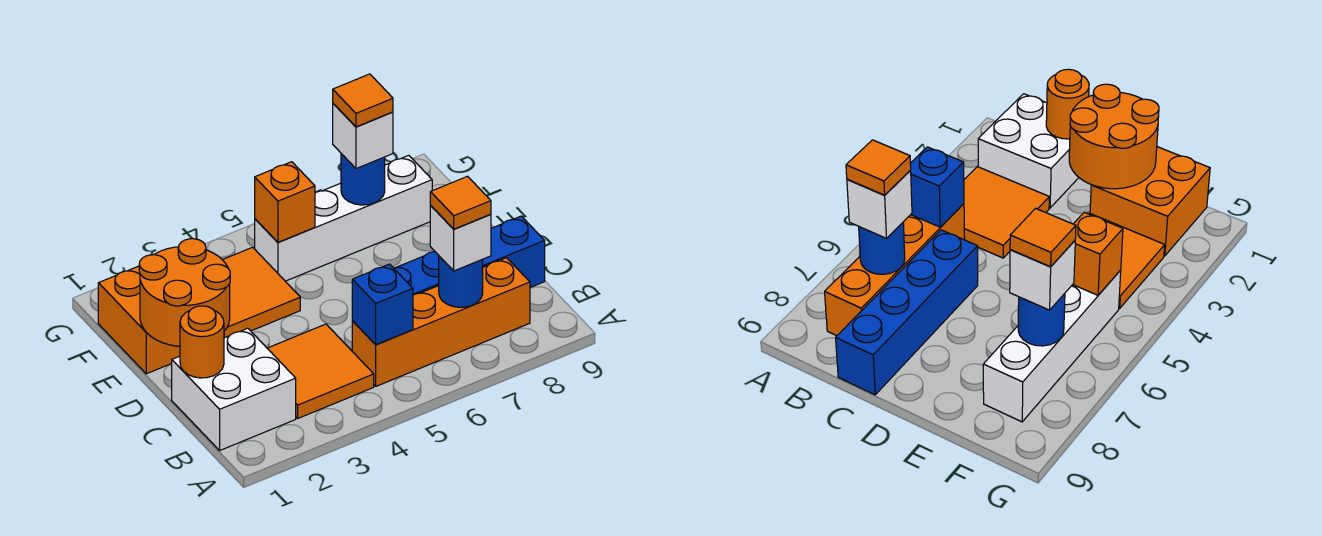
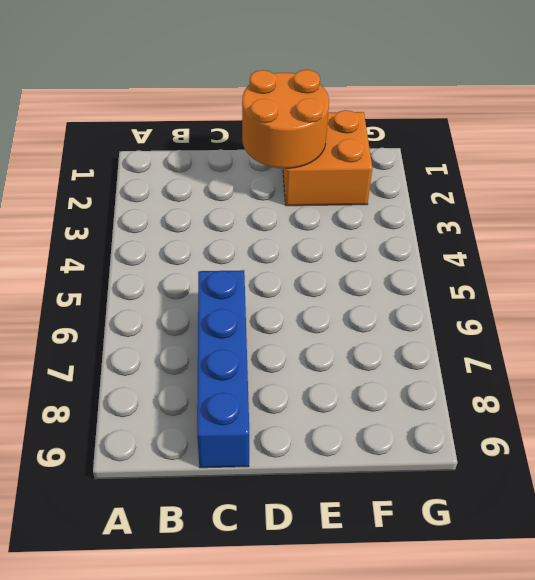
none -> white brick B1:C2 level 1
none -> orange tile B3:C4 level 1
none -> orange brick B5:B8 level 1

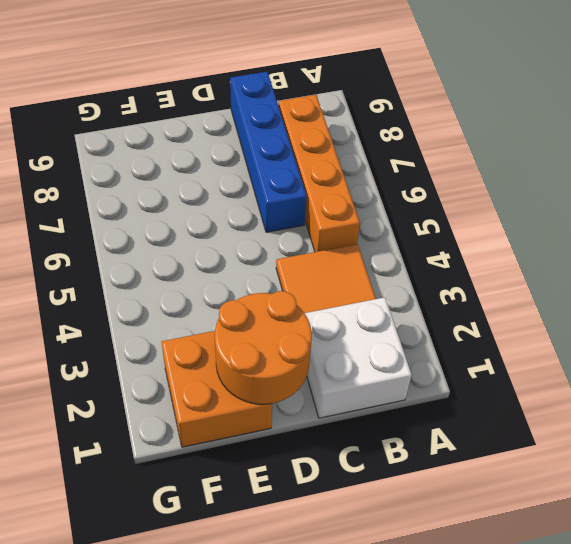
none -> orange tile E3:F4 level 1
none -> white brick F5:F8 level 1
none -> blue brick B5 level 2

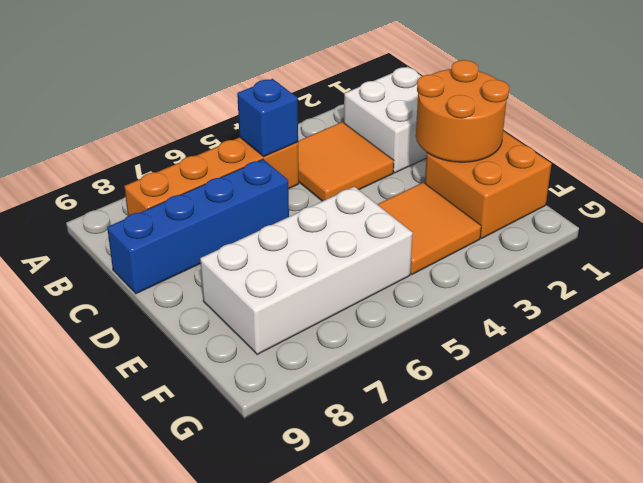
white brick E5:F8 level 1 -> white brick F5:F8 level 1
none -> blue round brick B7 level 2
none -> orange round brick C1 level 2
none -> orange brick F5 level 2

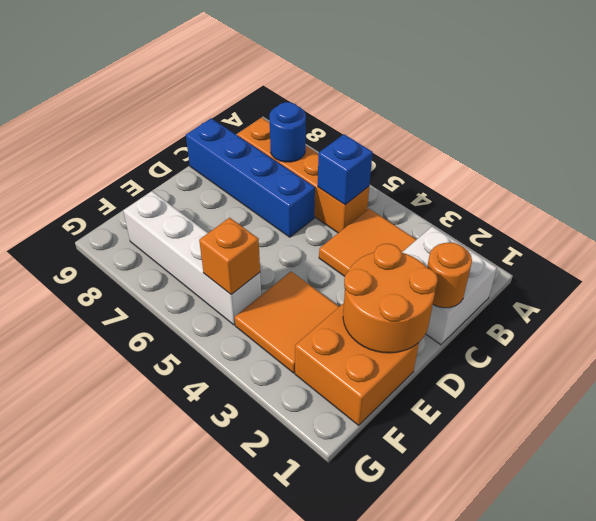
none -> blue round brick F7 level 2
none -> white brick B7 level 3
none -> white brick F7 level 3

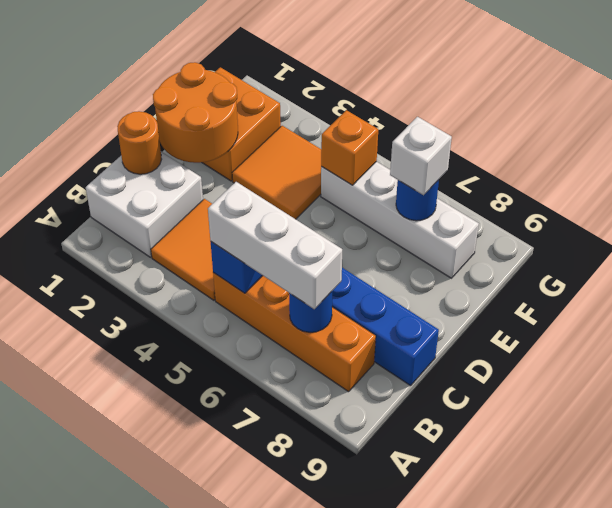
white brick B5:B7 level 3 -> white brick B7 level 3
none -> orange tile B7 level 4
none -> orange tile F7 level 4

